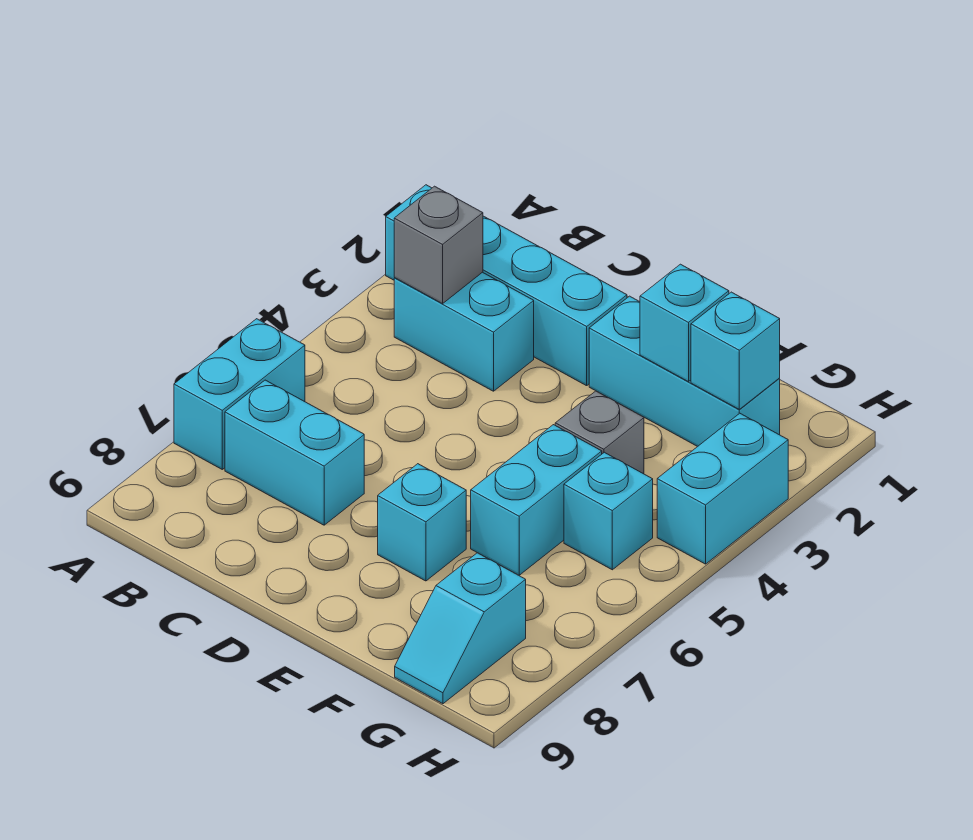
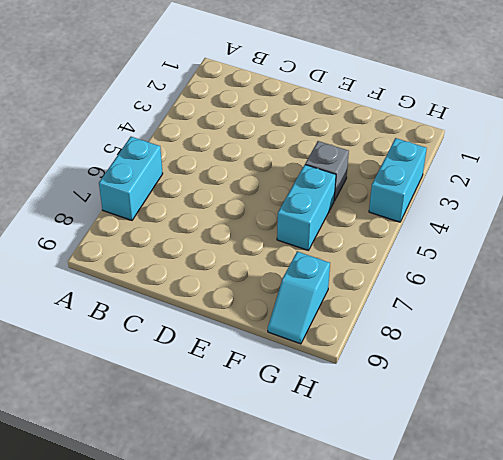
none -> cyan brick A2:D2 level 1
none -> cyan brick B3:C3 level 1
none -> cyan brick B7:C7 level 1

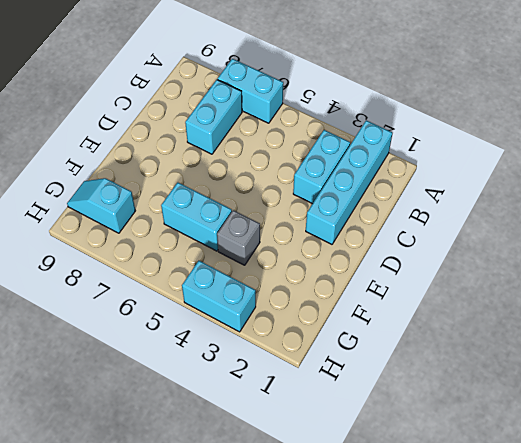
none -> cyan brick E2:G2 level 1
none -> cyan brick E7 level 1
none -> cyan brick G5 level 1

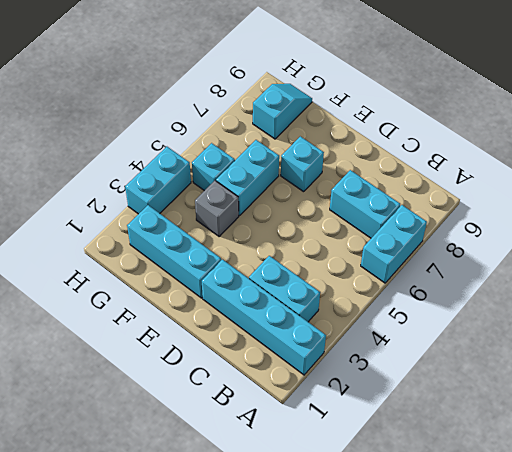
none -> grey brick B3 level 2
none -> cyan brick F2 level 2
none -> cyan brick G2 level 2

